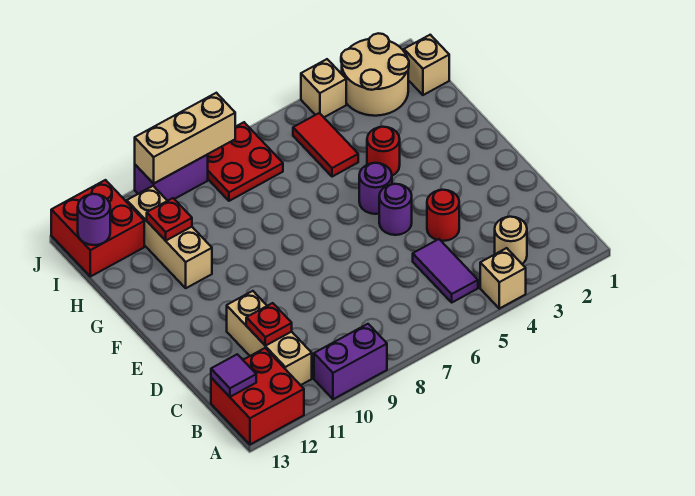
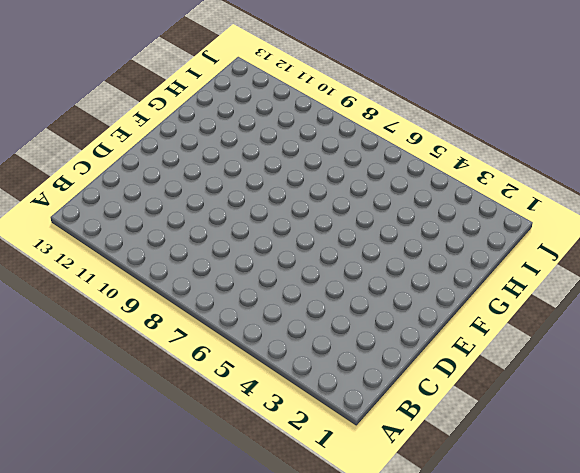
none -> tan brick A4 level 1
none -> purple brick A9:A10 level 1
none -> red brick A12:B13 level 1

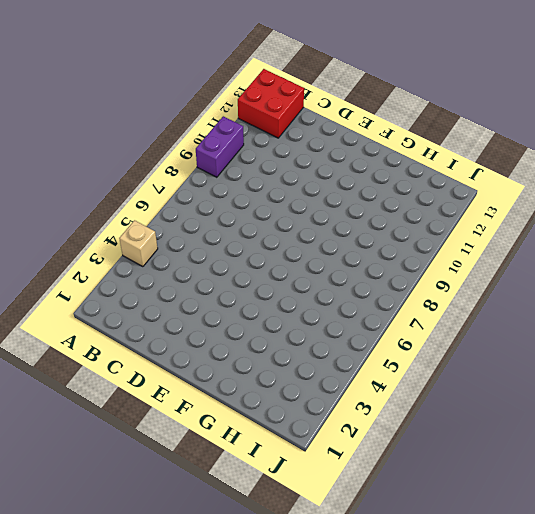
none -> tan round brick B3 level 1
none -> purple tile B5:C5 level 1
none -> tan brick B11:D11 level 1

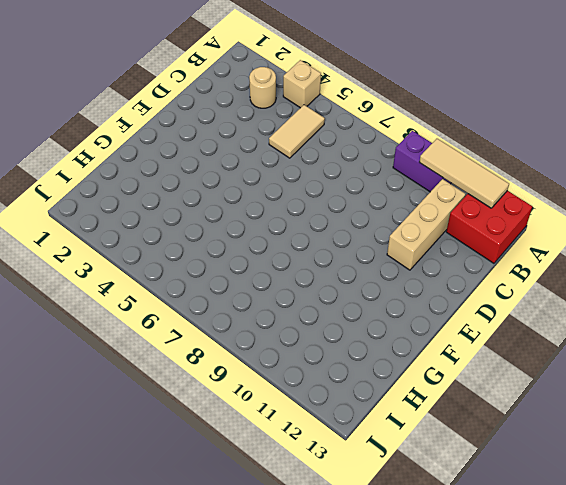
tan tile A10:A12 level 2 -> none
tan tile B5:C5 level 1 -> purple tile B5:C5 level 1
none -> red round brick D4 level 1
none -> purple round brick E5 level 1
none -> purple round brick F5 level 1

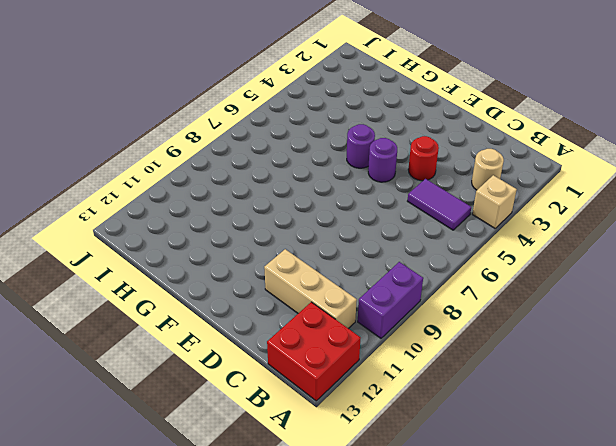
none -> red round brick G4 level 1
none -> tan brick G11:I11 level 1
none -> red tile H5:I5 level 1

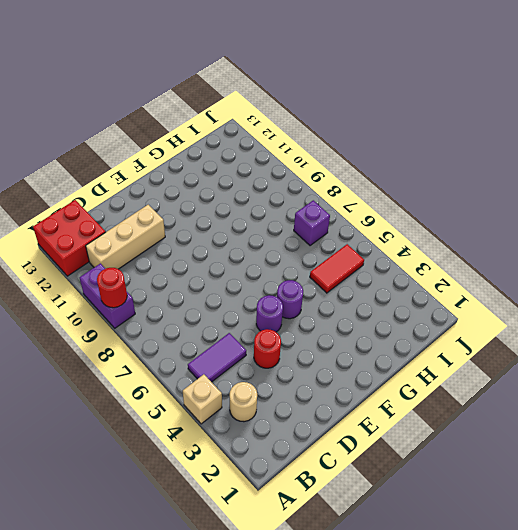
red round brick A9 level 2 -> red round brick G4 level 1
purple brick I7 level 1 -> red plate I7:J8 level 1
none -> tan brick G11:I11 level 1
none -> tan brick I1 level 1
none -> tan round brick I2:J3 level 1

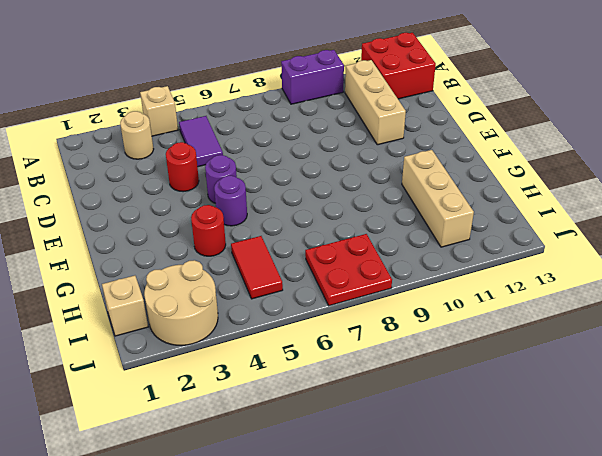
none -> red brick I12:J13 level 1
none -> tan brick J4 level 1
none -> purple brick J9:J10 level 1

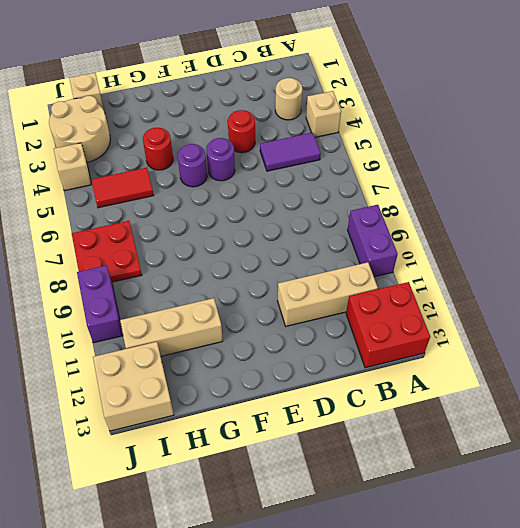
tan brick I12:J13 level 1 -> red brick I12:J13 level 1
none -> purple tile B13 level 2
none -> red plate C11 level 2
none -> red plate H11 level 2

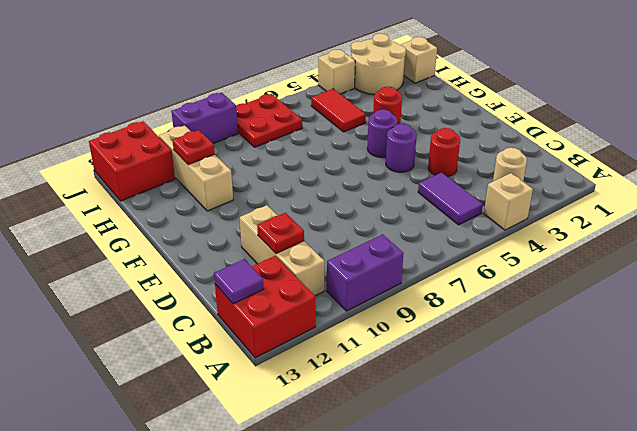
none -> purple round brick I13 level 2
none -> tan brick J8:J10 level 2

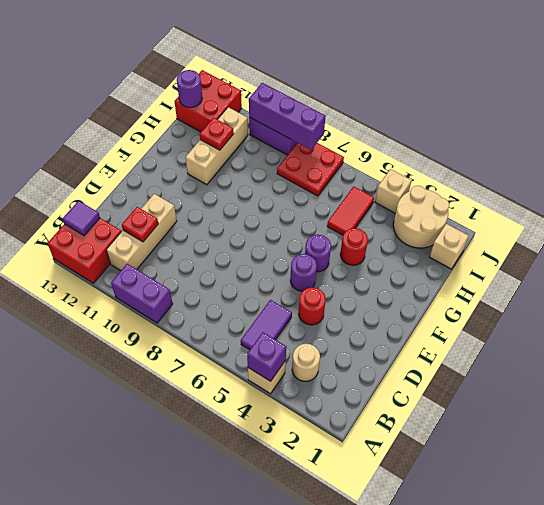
purple brick A4 level 2 -> none
purple brick J8:J10 level 2 -> tan brick J8:J10 level 2

